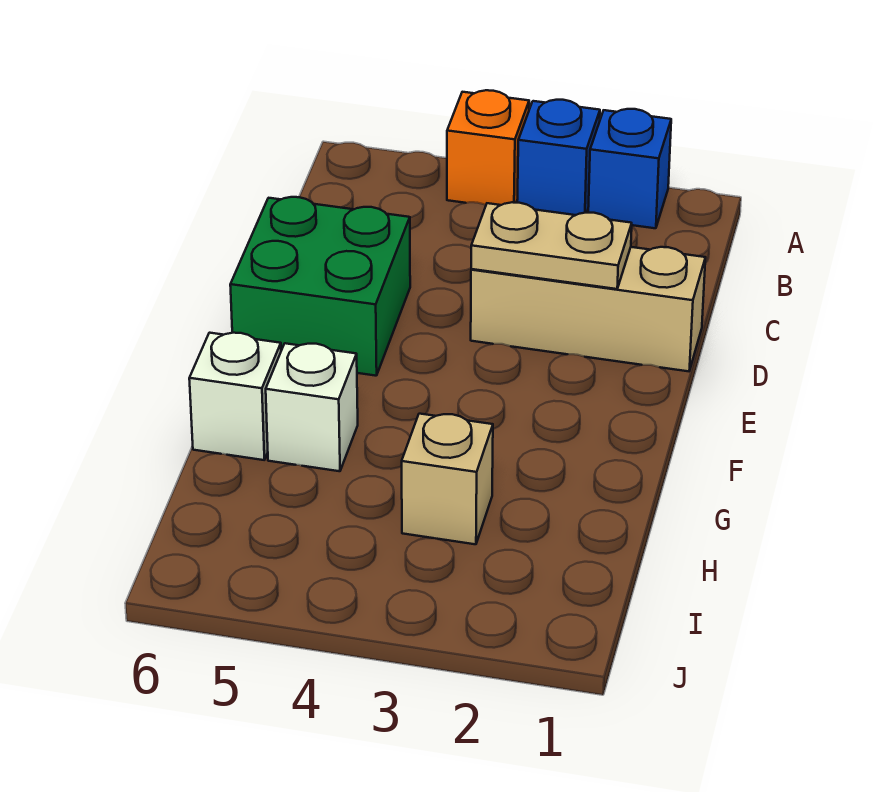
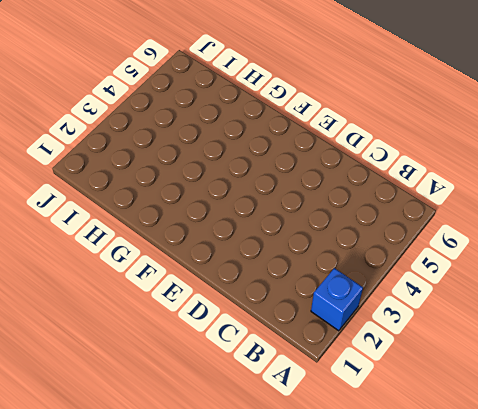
none -> blue brick A3 level 1
none -> orange brick A4 level 1

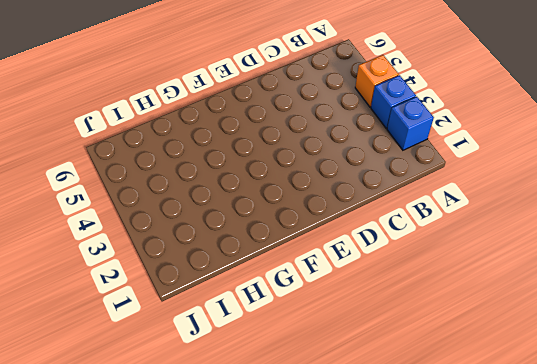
none -> tan brick D1:D3 level 1
none -> green brick D5:E6 level 1

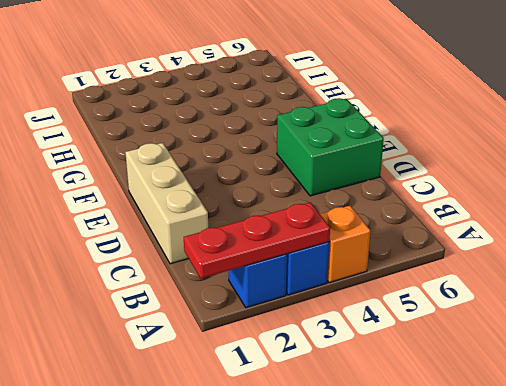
red plate A1:A3 level 2 -> none
tan brick C1:E1 level 1 -> tan brick D1:D3 level 1
none -> white brick G5 level 1
none -> white brick G6 level 1

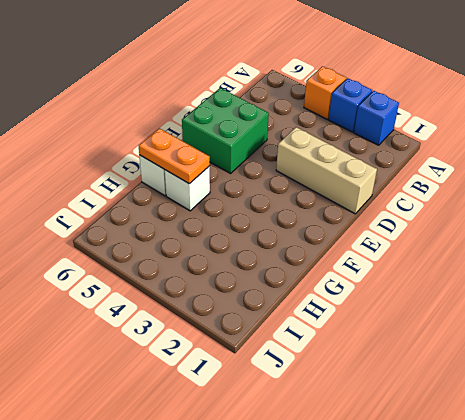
orange plate G5:G6 level 2 -> none
none -> tan brick H3 level 1
none -> tan plate D2:D3 level 2

